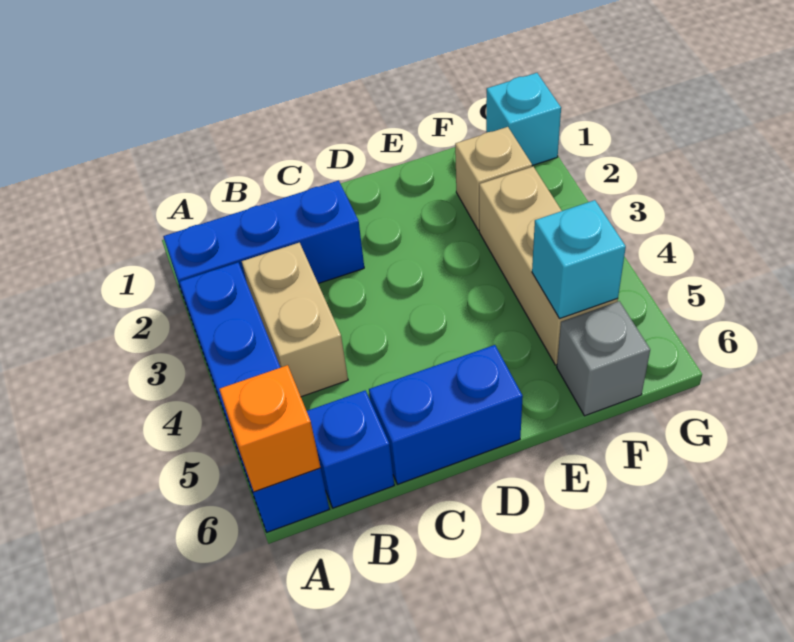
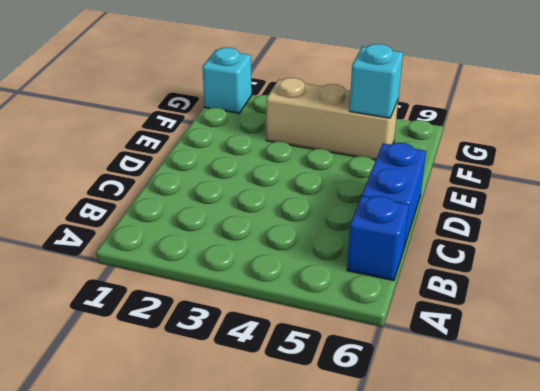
none -> blue brick A2:C2 level 1
none -> blue brick A3:A6 level 1

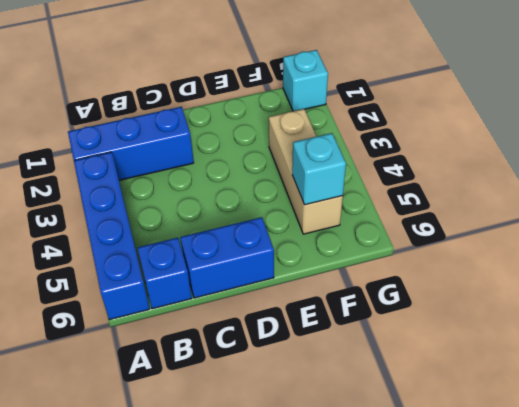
none -> tan brick B3:B4 level 1
none -> tan brick F2 level 1

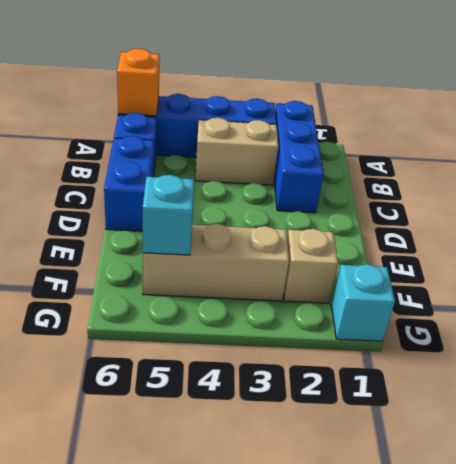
none -> grey brick F6 level 1

